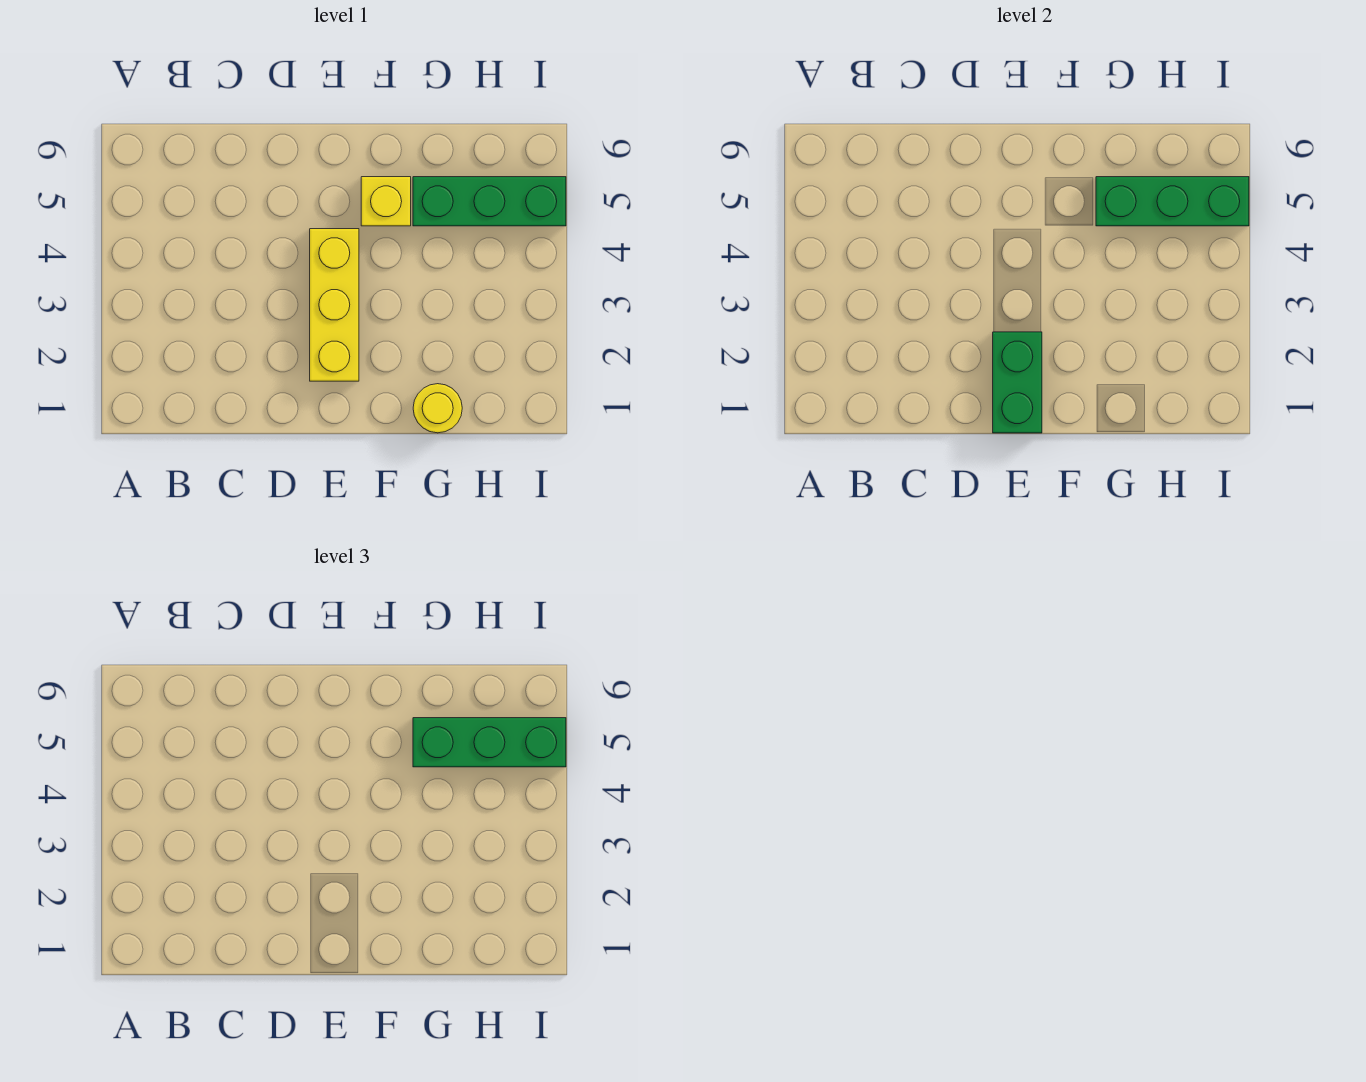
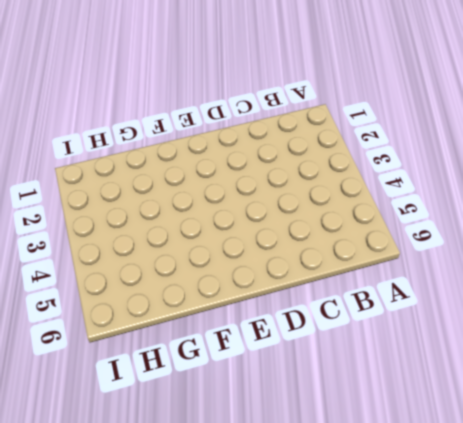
none -> yellow brick E2:E4 level 1
none -> yellow brick F5 level 1

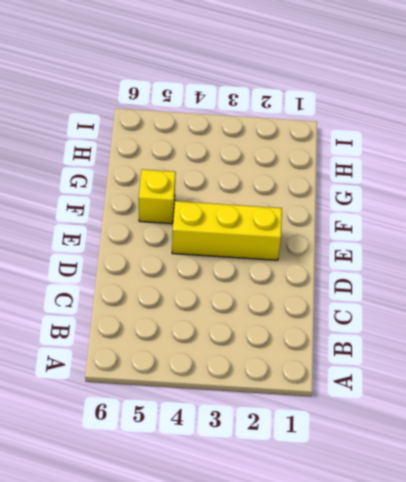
none -> yellow round brick G1 level 1
none -> green brick G5:I5 level 1

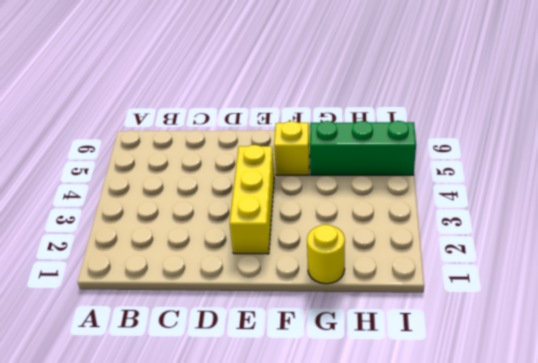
none -> green brick E1:E2 level 2
none -> green brick G5:I5 level 2

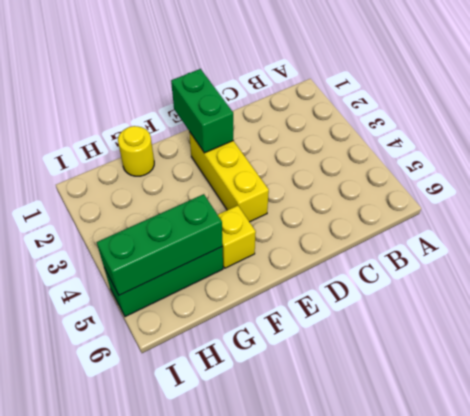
none -> green brick G5:I5 level 3

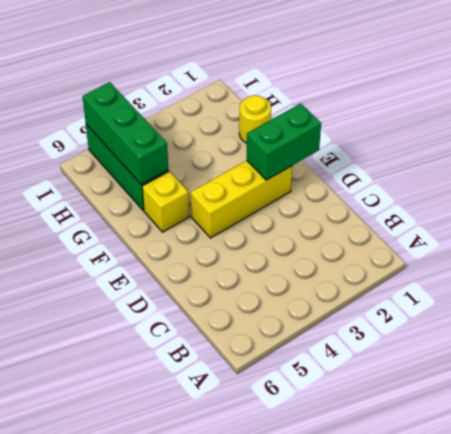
none -> green brick G5:I5 level 3

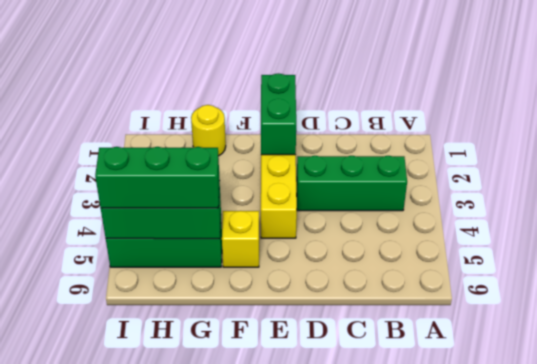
green brick B3:D3 level 1 -> none

